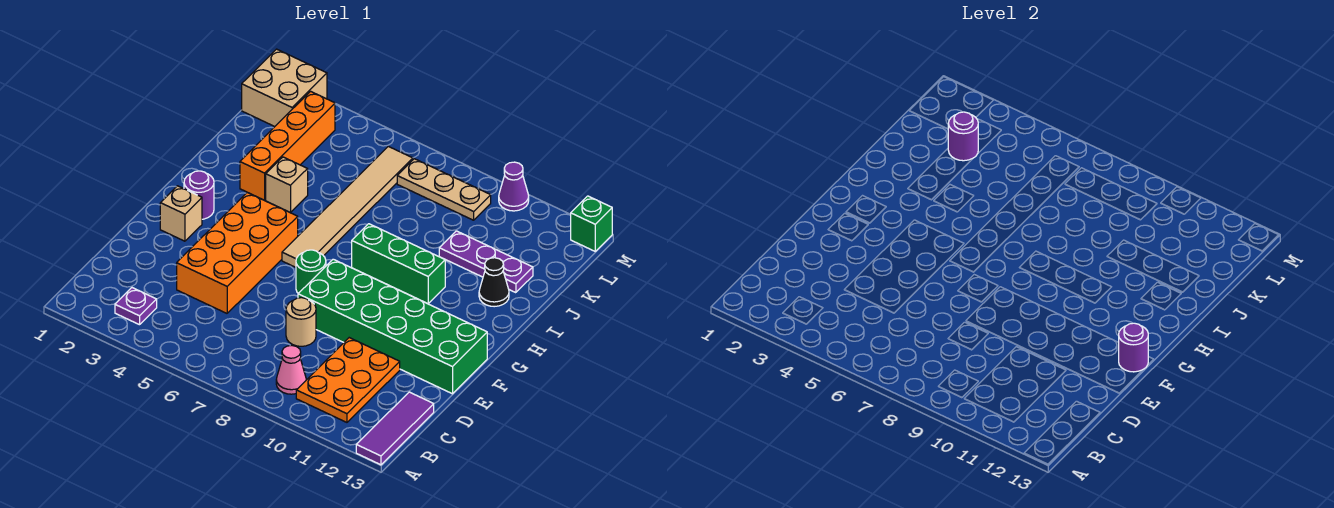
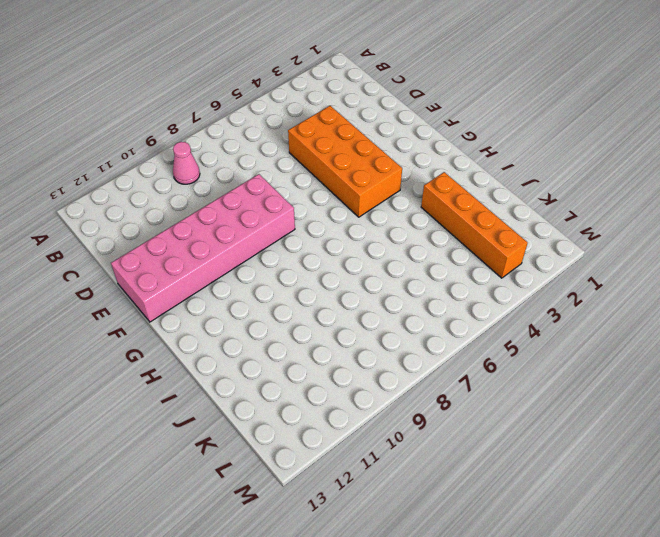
pink brick E8:F13 level 1 -> green brick E8:F13 level 1
none -> purple tile A13:C13 level 1
none -> purple plate B3 level 1
none -> orange plate B10:D11 level 1

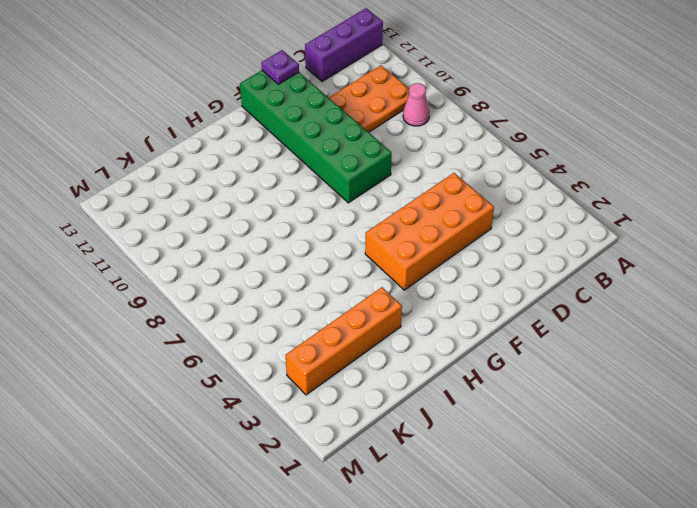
purple brick A13:C13 level 1 -> purple tile A13:C13 level 1
purple plate E13 level 2 -> purple plate B3 level 1
none -> tan round brick D8 level 1
none -> tan brick F2 level 1
none -> green round brick F7 level 1

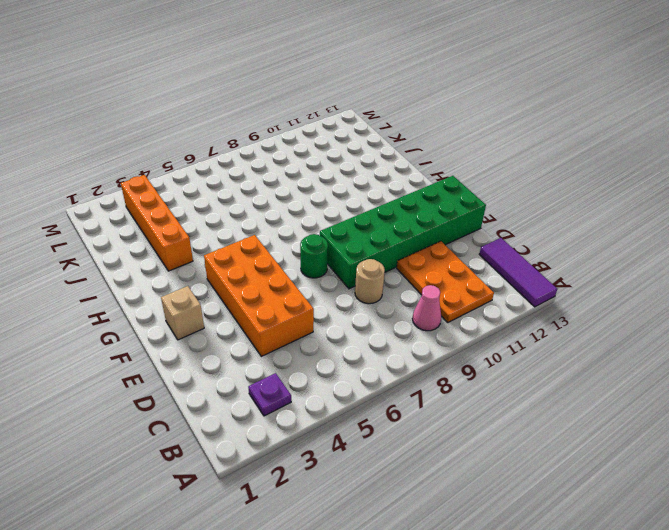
none -> purple round brick G2 level 1
none -> tan tile G6:L6 level 1
none -> green brick H8:H10 level 1

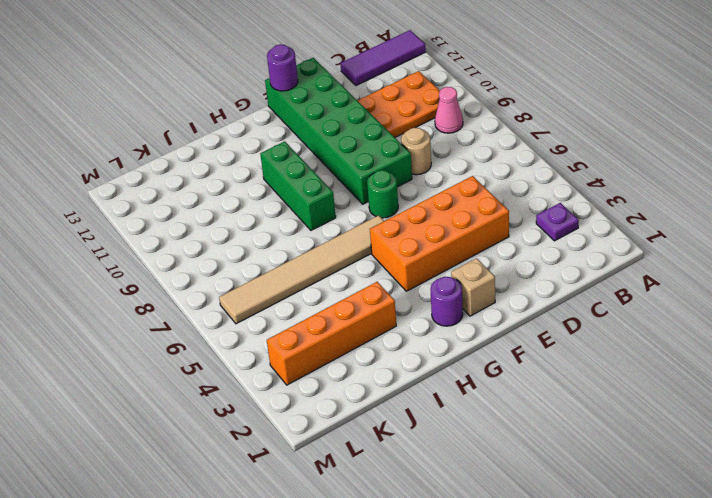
none -> tan brick I4 level 1
none -> black cone I12 level 1
none -> purple plate J10:J12 level 1

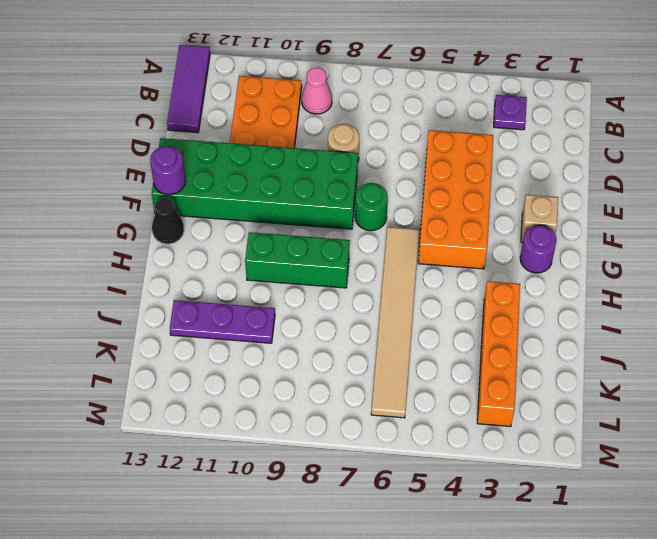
black cone G13 level 1 -> black cone I12 level 1
none -> tan brick I4 level 1
none -> tan brick L1:M2 level 1
none -> tan plate L7:L9 level 1

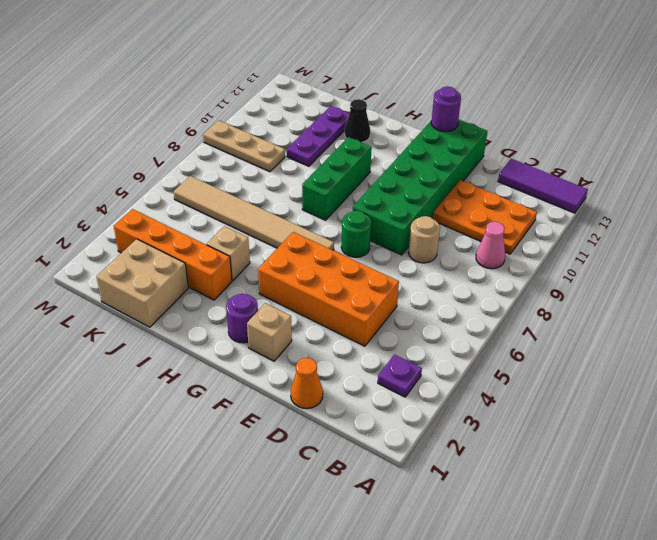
orange cone D1 level 1 -> none
tan brick J1:K2 level 1 -> tan brick L1:M2 level 1
tan plate K9:M9 level 1 -> tan plate L7:L9 level 1
none -> purple cone M10 level 1
none -> green brick M13 level 1
none -> purple round brick K3 level 2

